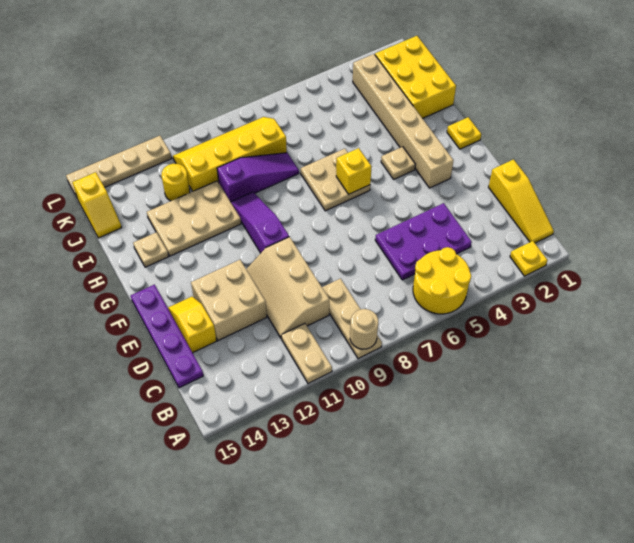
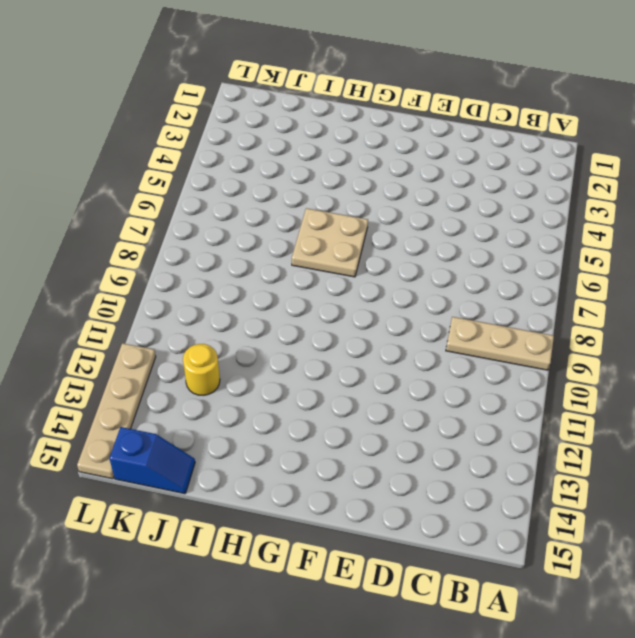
blue slope J15:K15 level 1 top K -> yellow slope J15:K15 level 1 top K
none -> yellow plate A2 level 1
none -> yellow round brick A5:B6 level 1
none -> tan plate A11:B11 level 1

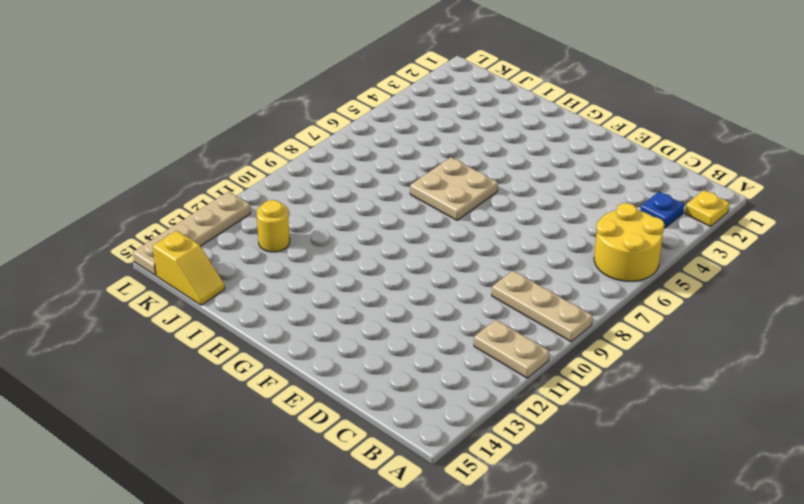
blue plate B3 level 1 -> none
none -> yellow slope B1:D1 level 1 top D
none -> purple plate C4:D6 level 1
none -> tan slope C10:E11 level 1 top 10

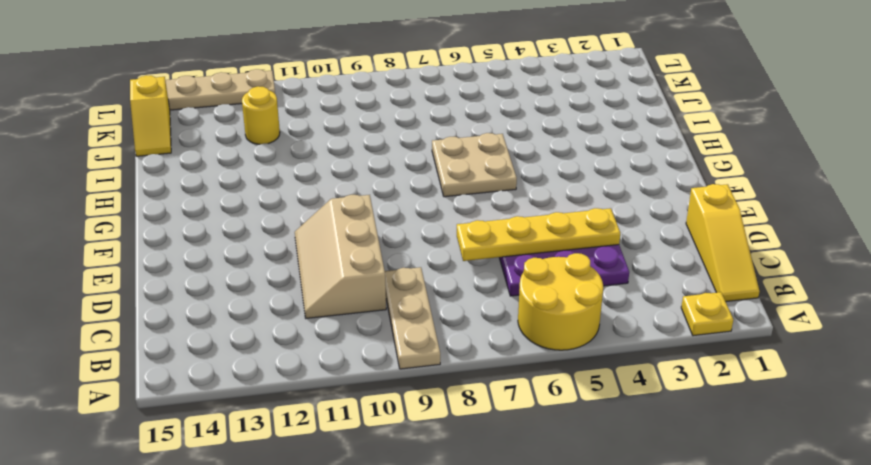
yellow plate D4:D7 level 2 -> none
none -> tan plate A11:B11 level 1
none -> purple plate C15:F15 level 1
none -> tan brick D12:E13 level 1

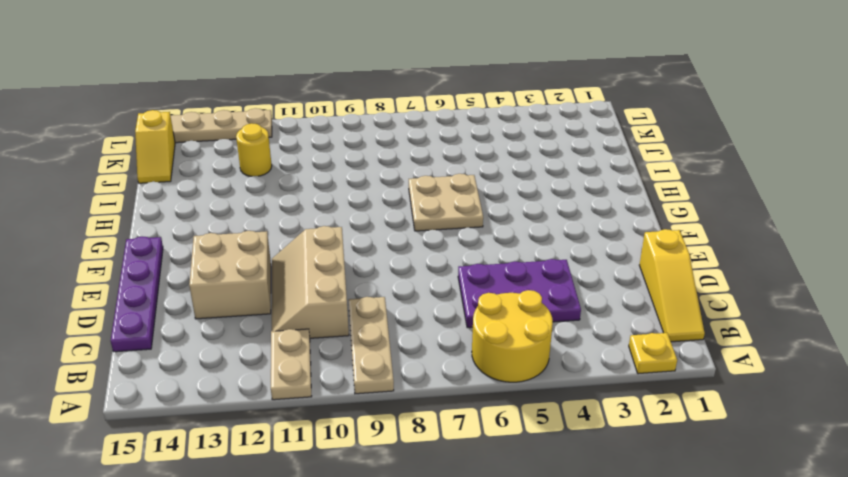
none -> yellow slope D14:E14 level 1 top D
none -> tan brick F3:K3 level 1
none -> purple slope F10:H10 level 1 top F

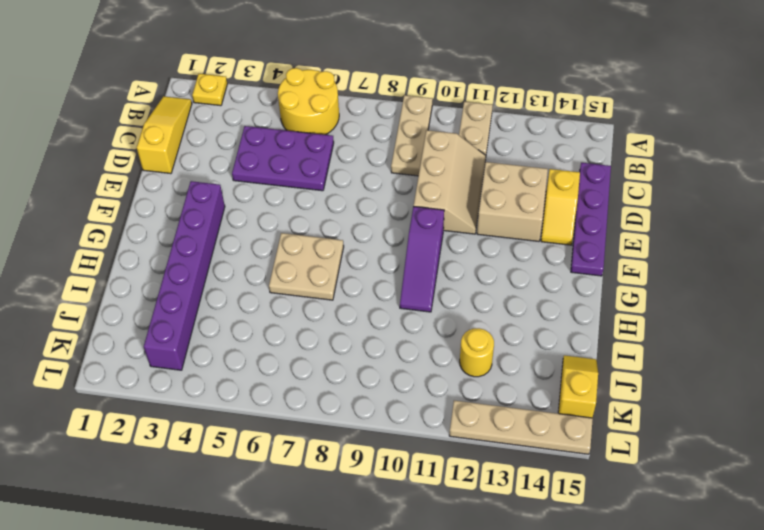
purple brick F3:K3 level 1 -> tan brick F3:K3 level 1
none -> yellow plate G1 level 1
none -> tan plate G4 level 1
none -> tan plate H11:I13 level 1

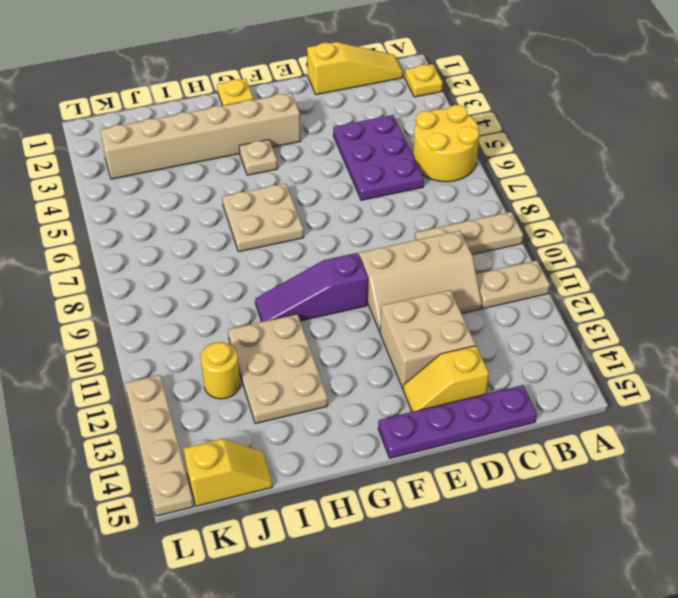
none -> tan plate H14 level 1
none -> yellow brick I1:K2 level 1
none -> purple slope I8:I10 level 1 top 10

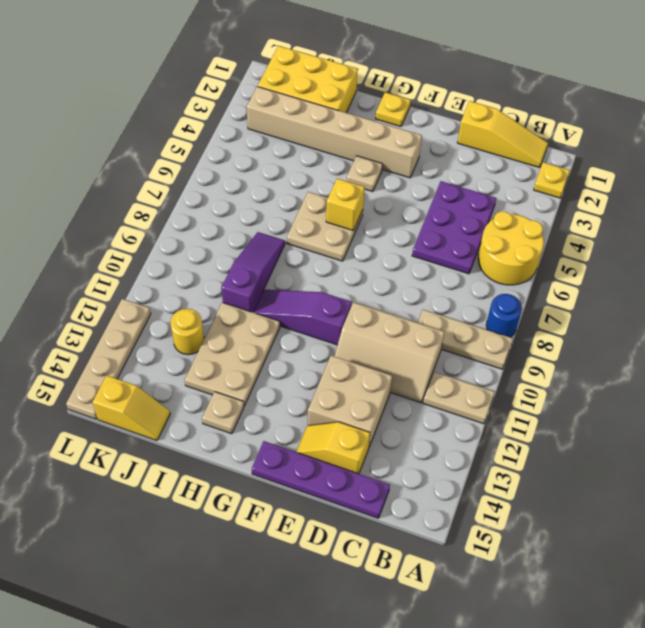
blue round brick A8 level 1 -> none
none -> yellow slope J8:K11 level 1 top J
none -> tan round brick A9 level 2

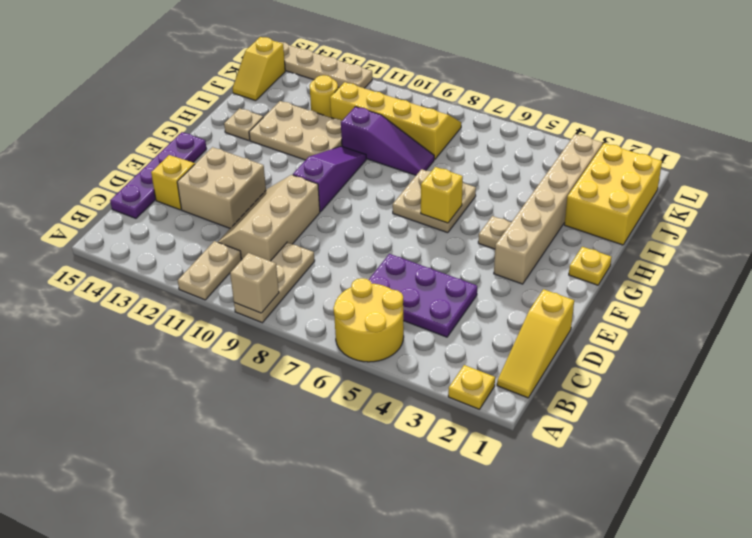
tan brick A9 level 2 -> tan round brick A9 level 2

